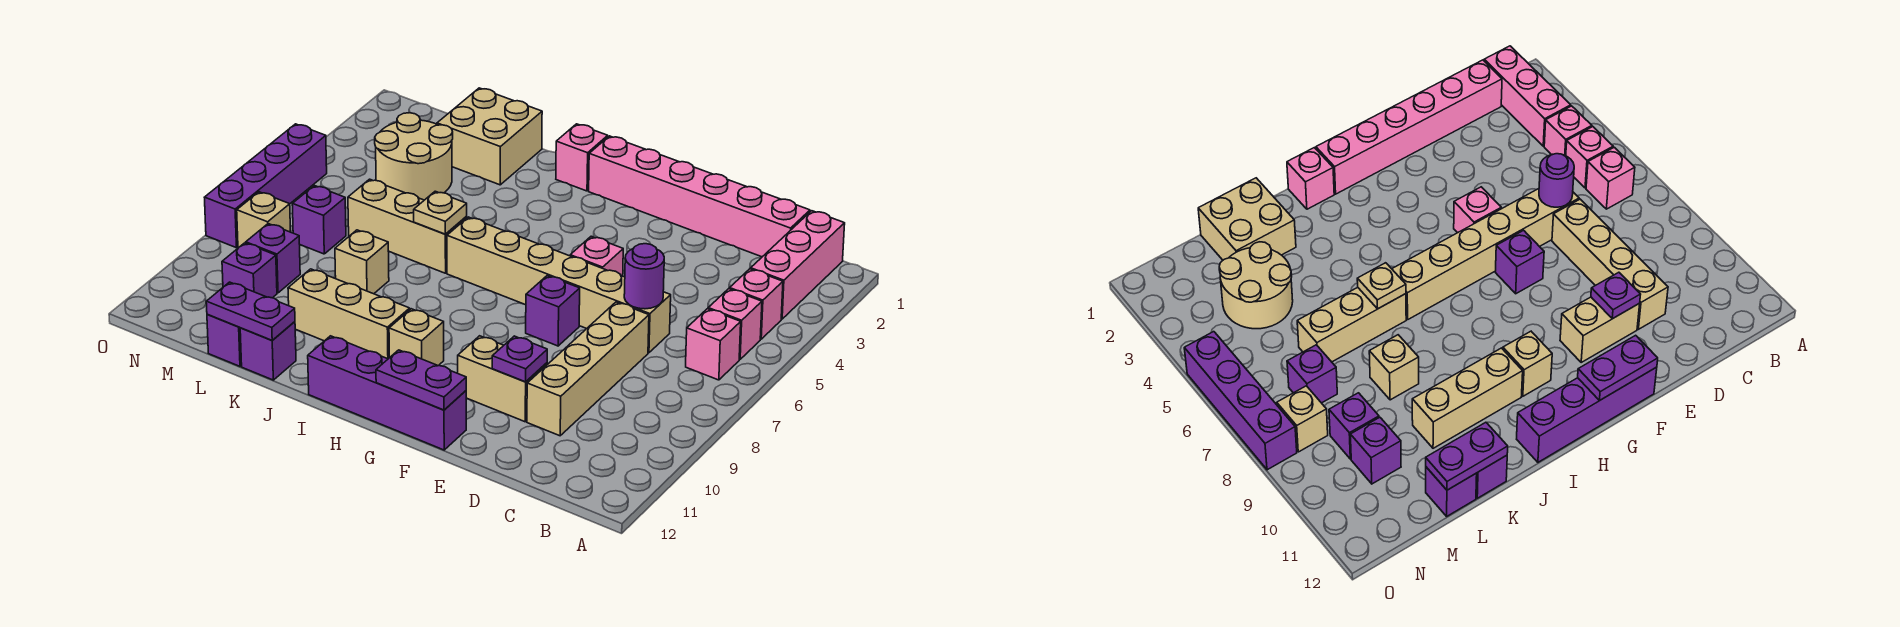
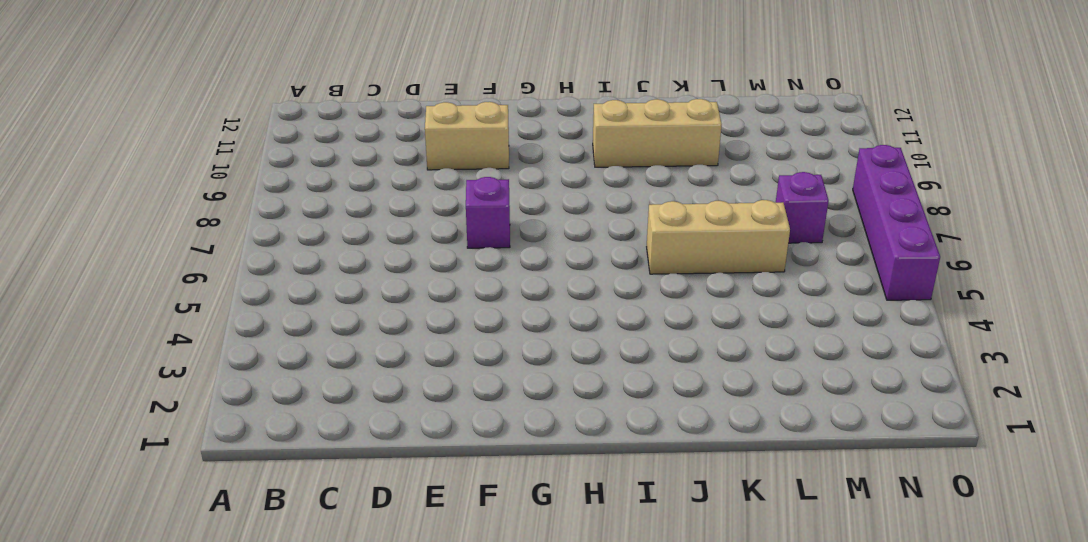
none -> pink brick B1:B3 level 1
none -> pink brick B4 level 1
none -> pink brick B5 level 1
none -> pink brick B6 level 1

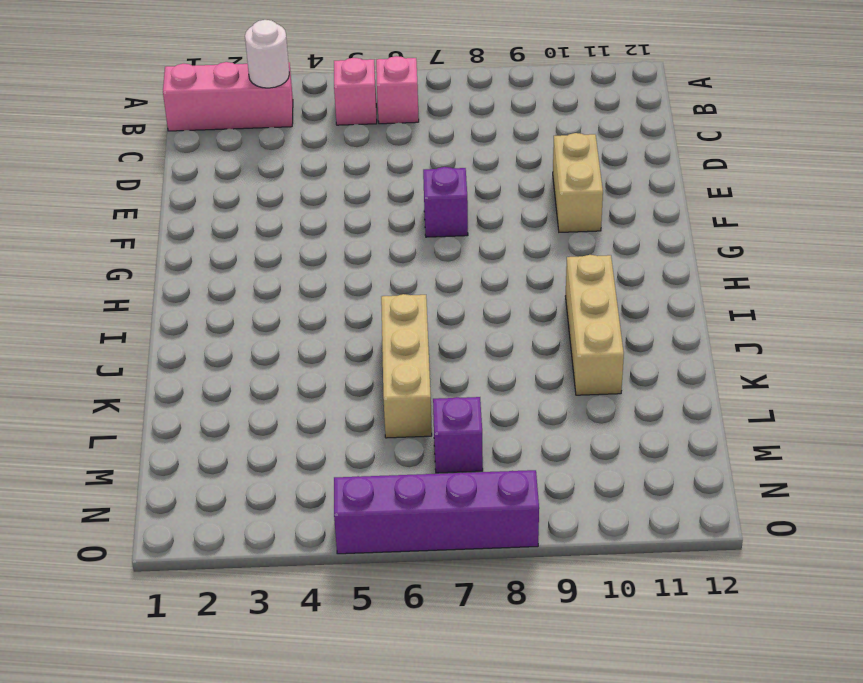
white round brick B3 level 2 -> none
none -> pink brick B4 level 1
none -> pink brick C1:H1 level 1
none -> tan brick D6:I6 level 1
none -> tan brick D7:D10 level 1

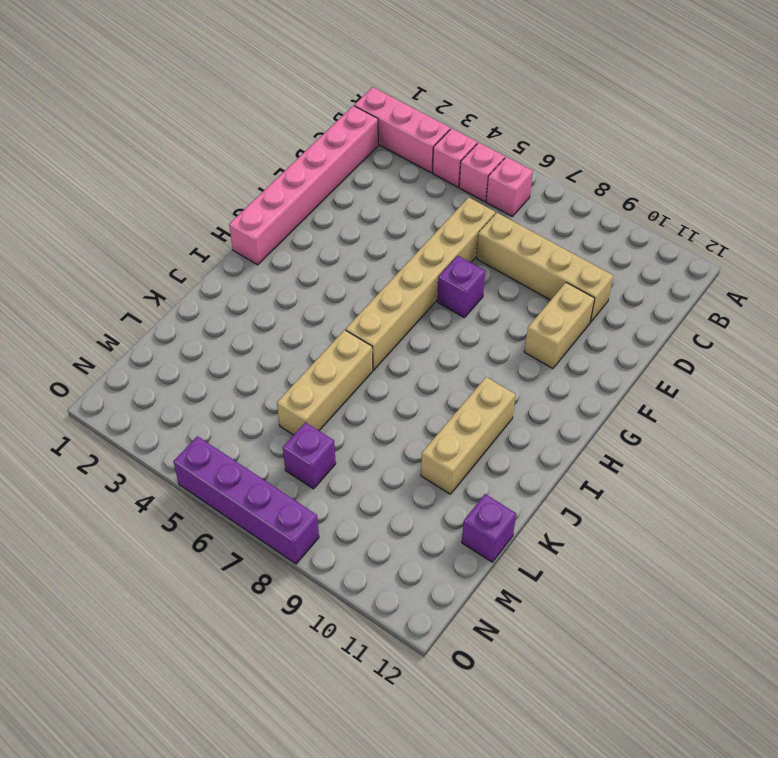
none -> pink brick F5 level 1
none -> purple brick F12:I12 level 1
none -> tan brick H10 level 1
none -> pink brick I1 level 1

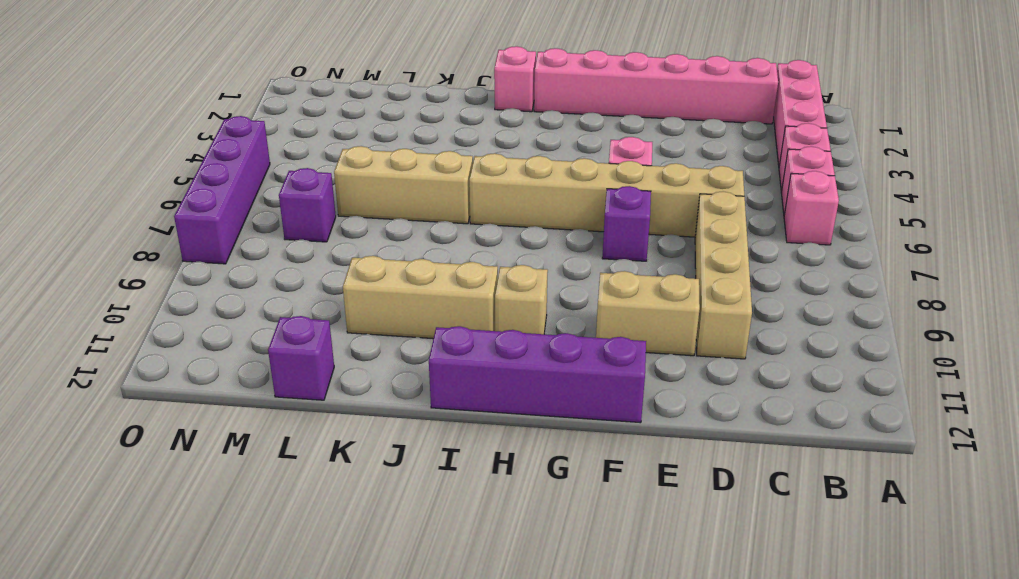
none -> tan brick K1:L2 level 1
none -> tan brick K8 level 1
none -> purple brick K12 level 1
none -> tan round brick L3:M4 level 1

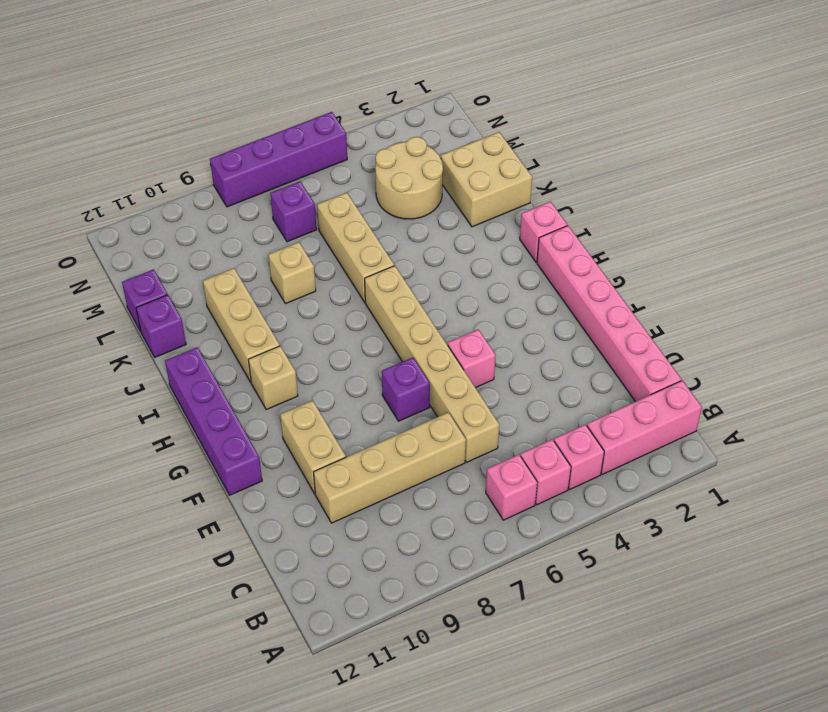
none -> purple brick M9 level 1
none -> purple brick M10 level 1
none -> tan brick N8 level 1
none -> purple round brick D6 level 2

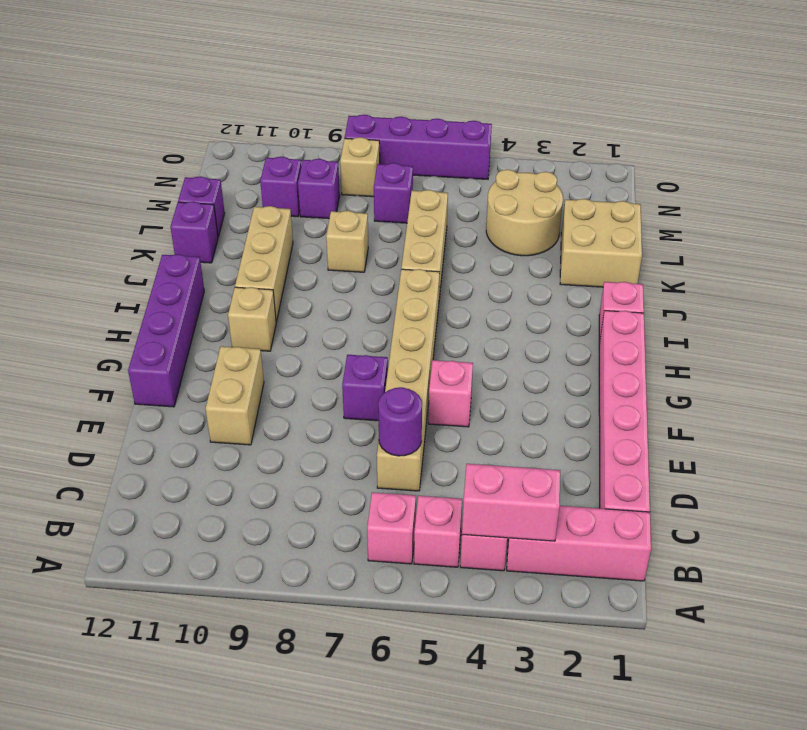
pink brick B3:B4 level 2 -> none
none -> tan brick D7:D10 level 1
none -> purple plate E10 level 2
none -> purple plate F12:G12 level 2
none -> tan plate J6 level 2

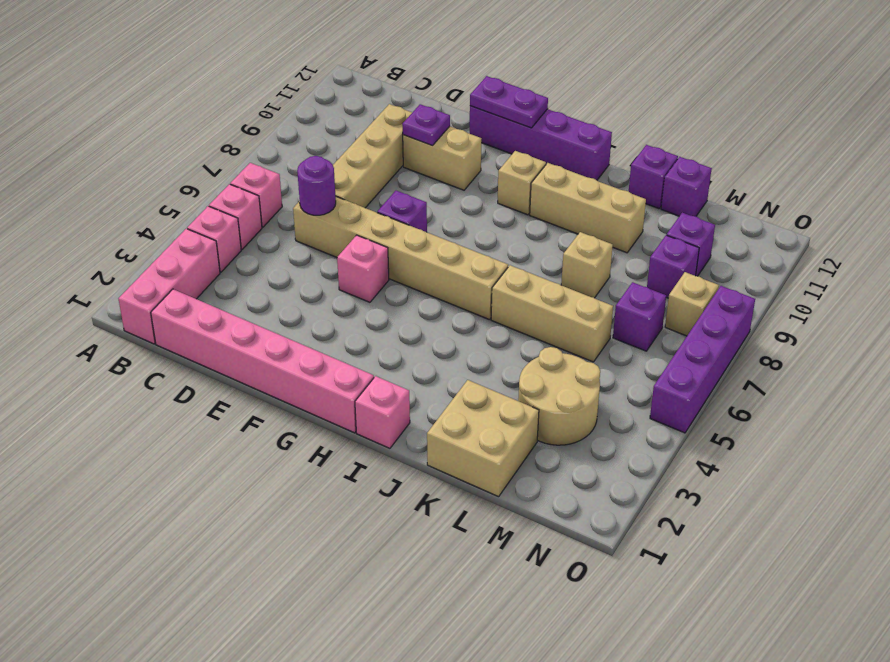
none -> tan plate J6 level 2
none -> purple plate K12:L12 level 2

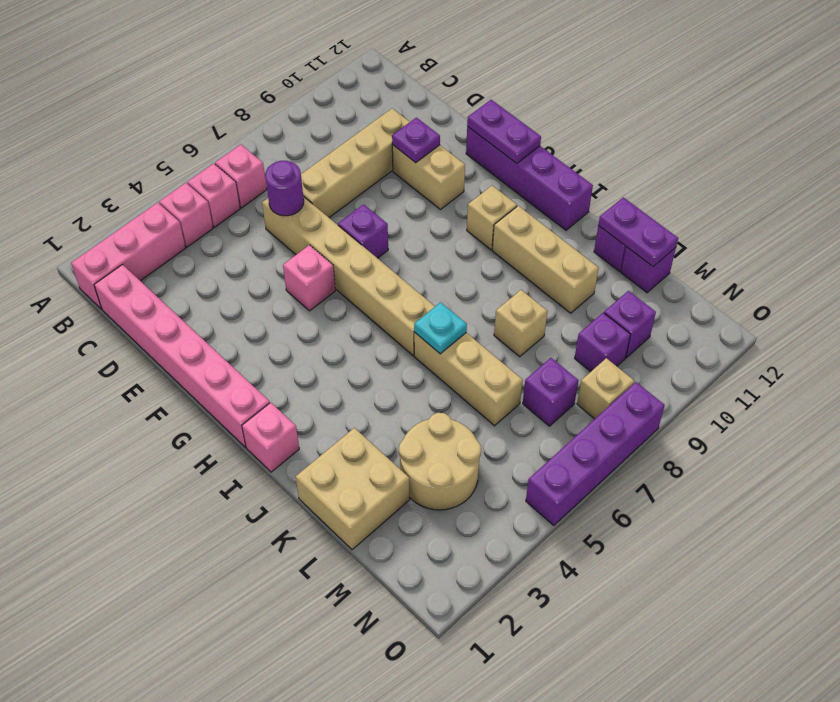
cyan plate J6 level 2 -> tan plate J6 level 2

